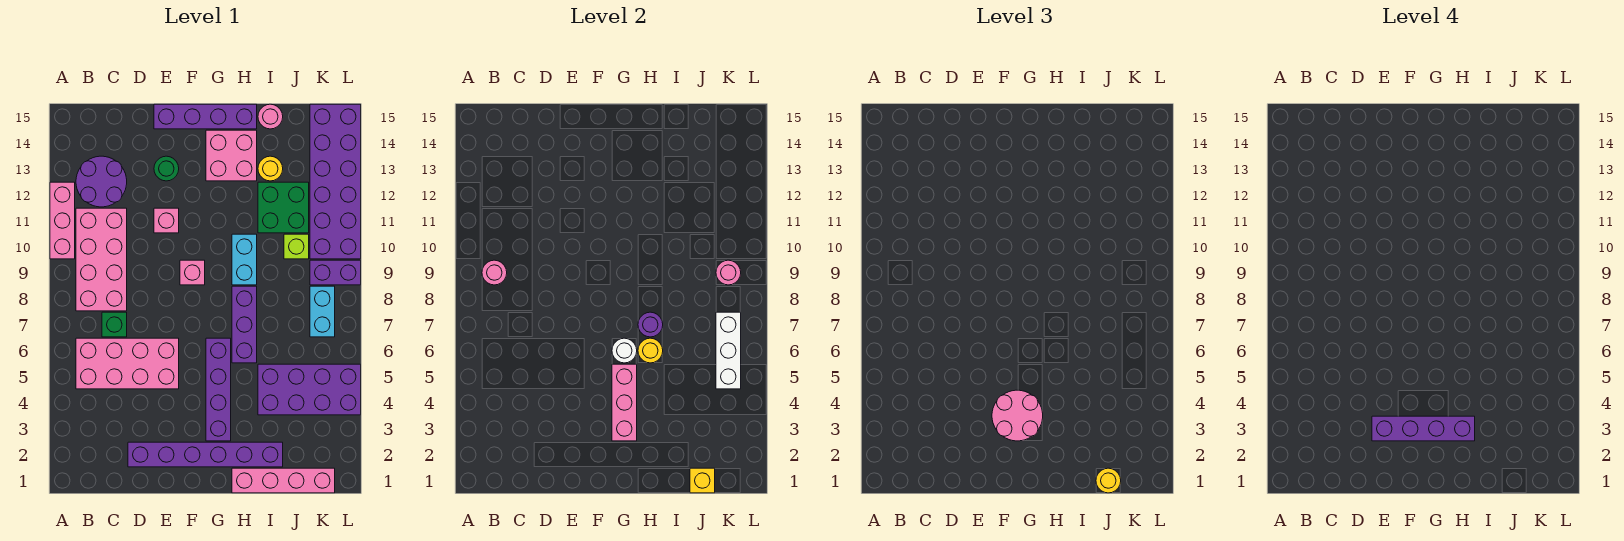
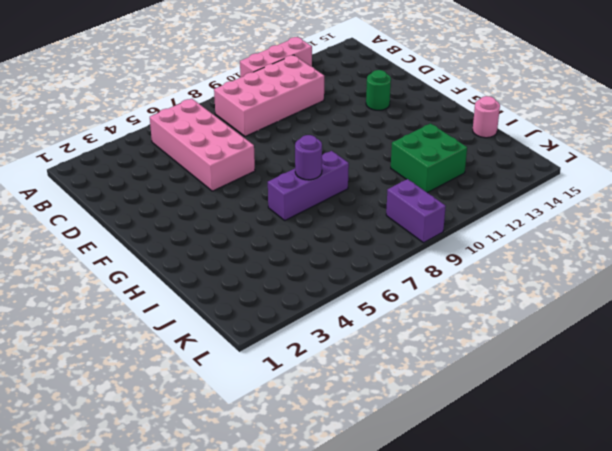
none -> purple round brick B12:C13 level 1
none -> green brick C7 level 1
none -> purple brick D2:I2 level 1
none -> pink brick E11 level 1

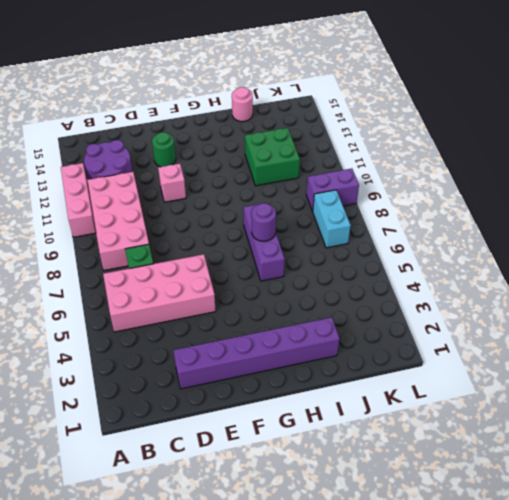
none -> purple brick E15:H15 level 1
none -> pink brick F9 level 1
none -> purple brick G3:G6 level 1
none -> pink brick G13:H14 level 1

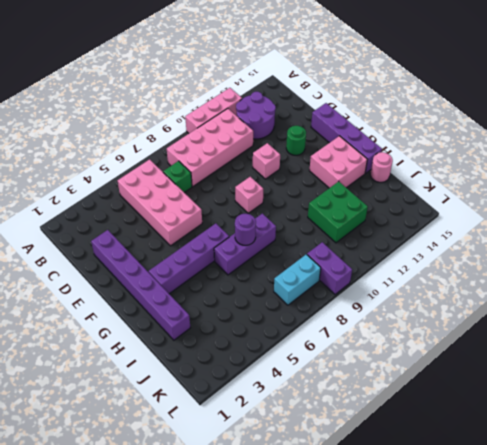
none -> pink brick H1:K1 level 1
none -> cyan brick H9:H10 level 1
none -> purple brick I4:L5 level 1
none -> yellow round brick I13 level 1

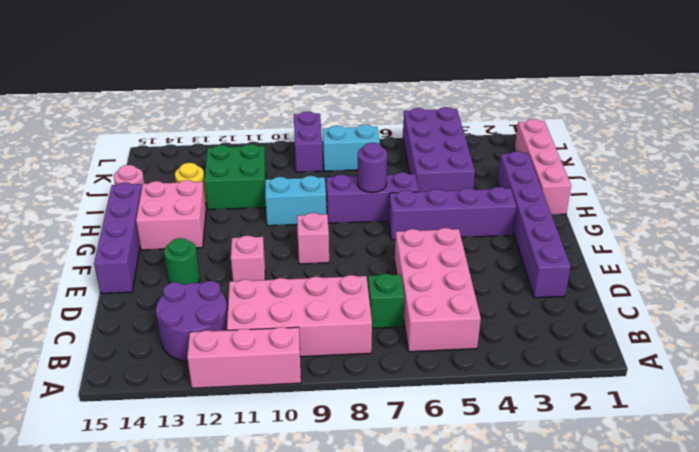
none -> lime brick J10 level 1
none -> purple brick K10:L15 level 1
none -> pink round brick B9 level 2
none -> pink brick G3:G5 level 2

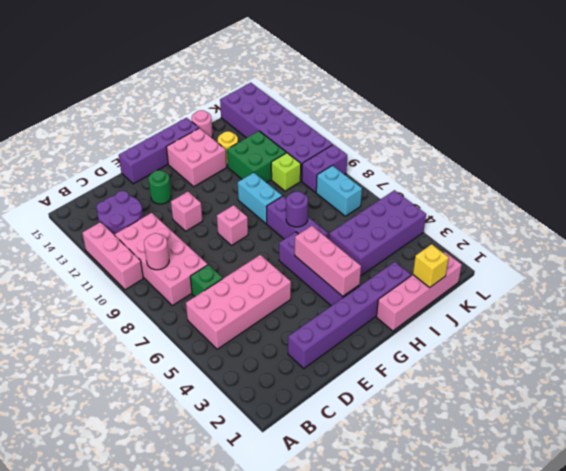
none -> white round brick G6 level 2
none -> yellow round brick H6 level 2
none -> white brick K5:K7 level 2
none -> pink round brick K9 level 2

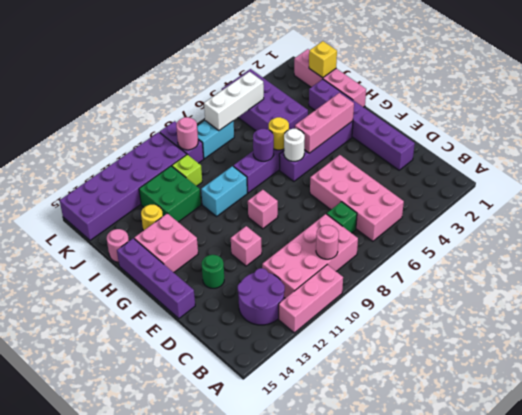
none -> pink round brick F3:G4 level 3
none -> yellow round brick J1 level 3
none -> purple brick E3:H3 level 4

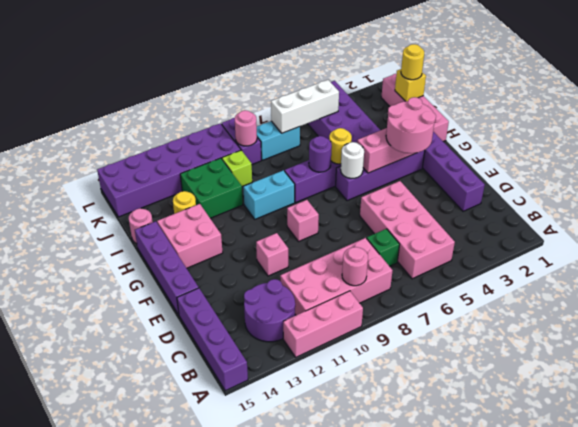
purple brick A15:D15 level 1 -> purple brick E3:H3 level 4
none -> green round brick E13 level 1

